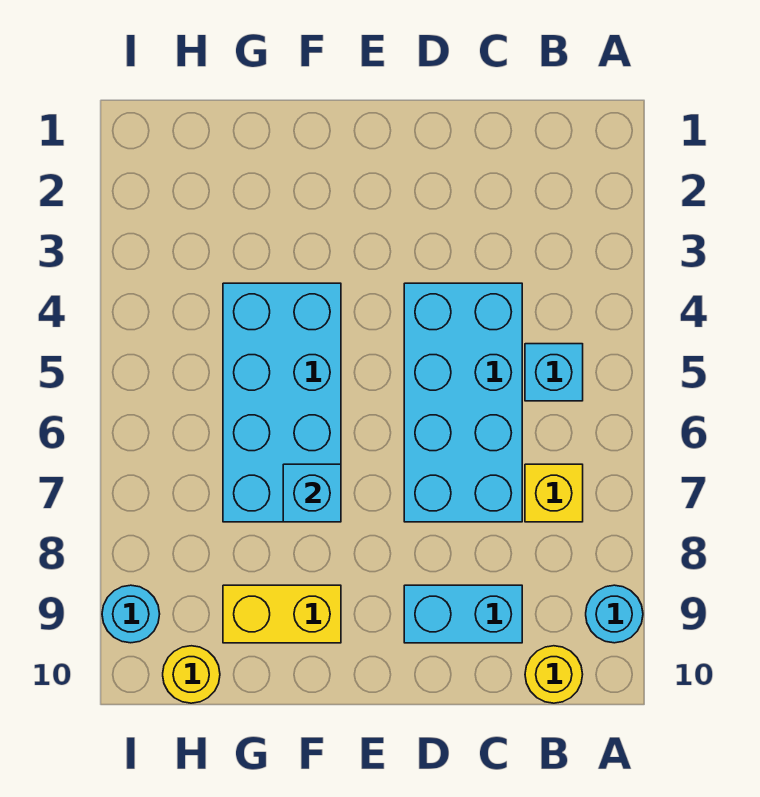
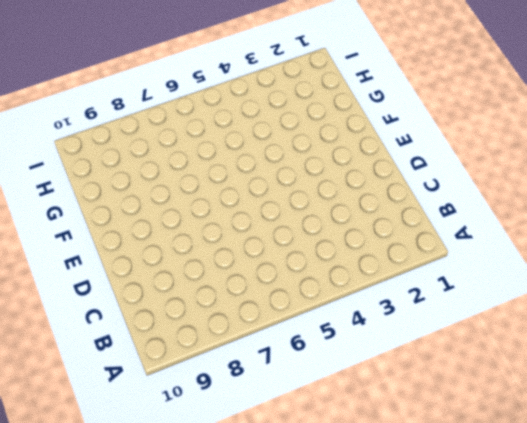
none -> cyan round brick A9 level 1
none -> cyan brick B5 level 1

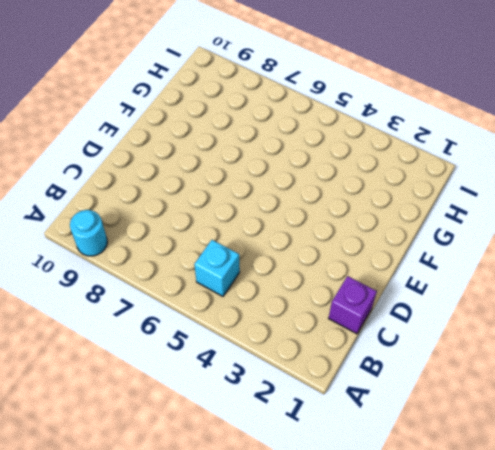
purple brick C1 level 1 -> none
none -> yellow brick B7 level 1
none -> yellow round brick B10 level 1

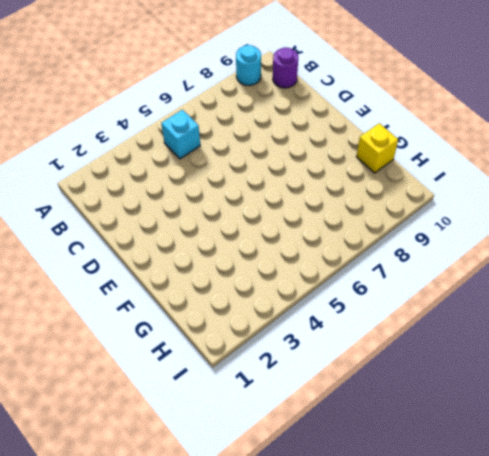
purple round brick B10 level 1 -> yellow round brick B10 level 1
yellow brick G10 level 1 -> yellow brick B7 level 1
none -> cyan brick C4:D7 level 1
none -> cyan brick C9:D9 level 1

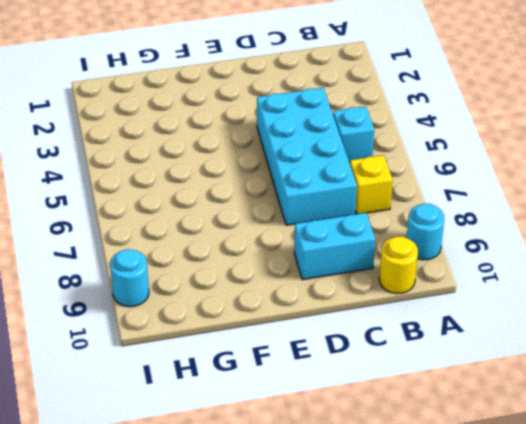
none -> cyan brick F4:G7 level 1
none -> yellow brick F9:G9 level 1

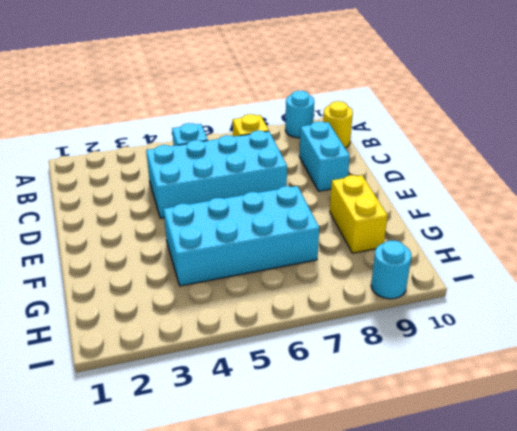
none -> yellow round brick H10 level 1
none -> cyan brick F7 level 2

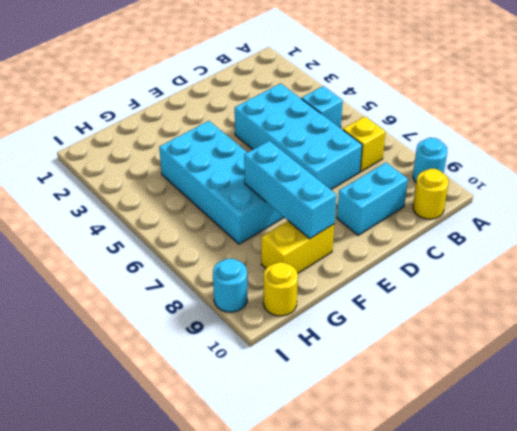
cyan brick F7:F9 level 2 -> cyan brick F7 level 2

